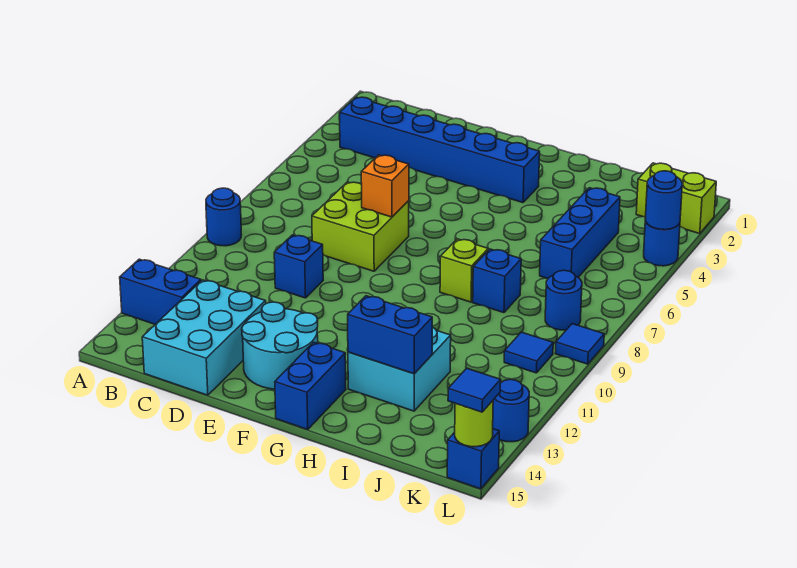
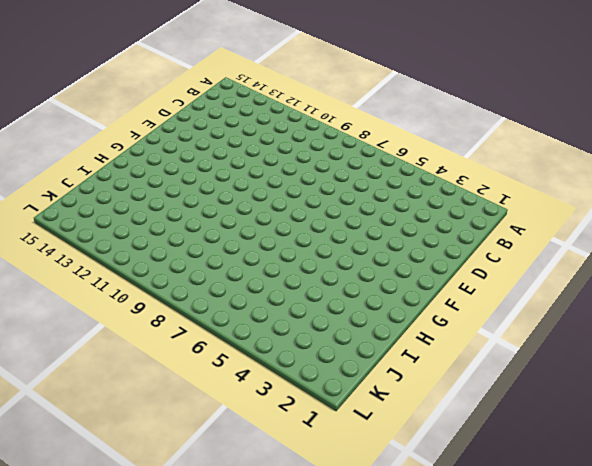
none -> blue round brick A9 level 1
none -> blue brick A13:B13 level 1
none -> blue brick B3:G3 level 1

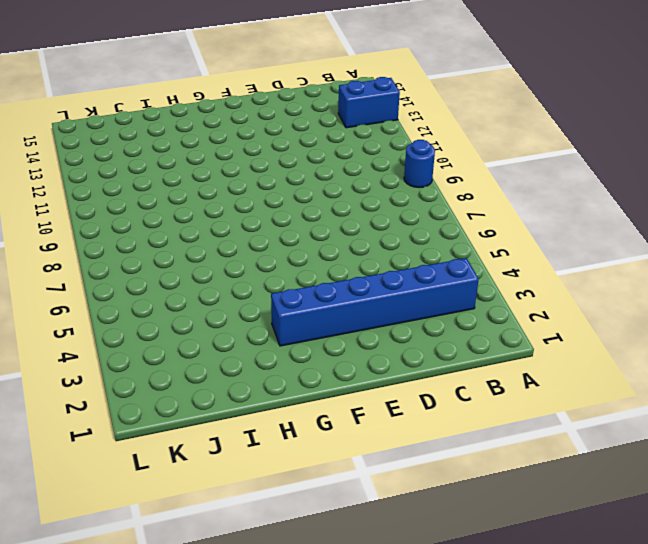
none -> cyan brick C13:D15 level 1
none -> lime brick D7:E8 level 1
none -> blue brick D10 level 1

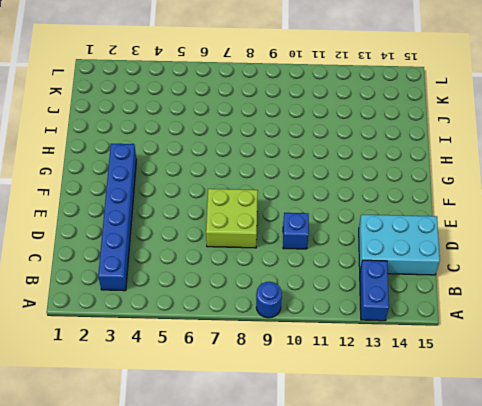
none -> cyan round brick E13:F14 level 1
none -> blue brick G14:G15 level 1
none -> lime brick H8 level 1

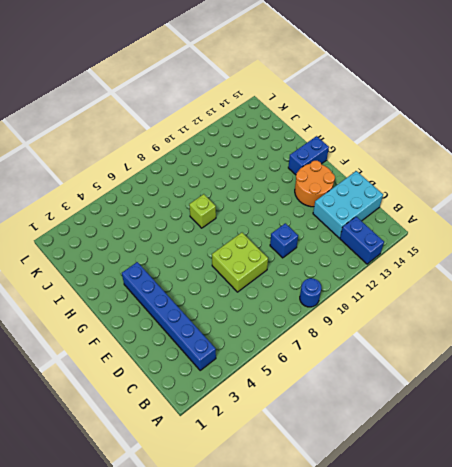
orange round brick E13:F14 level 1 -> cyan round brick E13:F14 level 1
none -> cyan brick H12:I13 level 1
none -> blue brick I8 level 1
none -> blue brick J4:J6 level 1

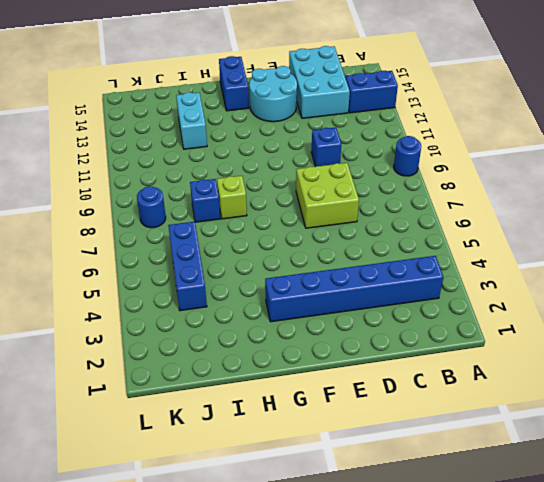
cyan brick I12:I13 level 1 -> cyan brick H12:I13 level 1
none -> lime brick K2:L2 level 1
none -> blue tile K10 level 1
none -> blue round brick L4 level 1

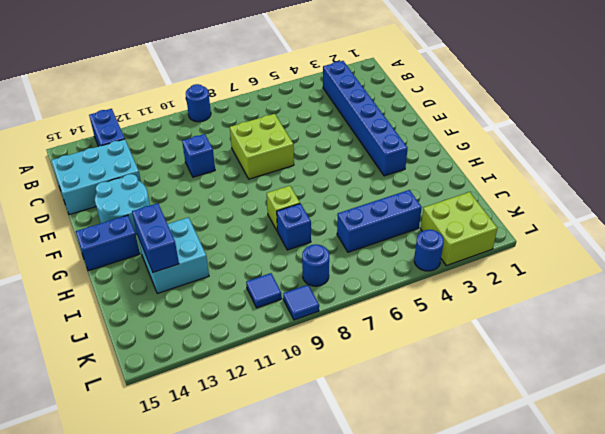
lime brick K2:L3 level 1 -> lime brick K2:L2 level 1
none -> blue round brick L13 level 1
none -> blue brick L15 level 1
none -> orange brick E7 level 2

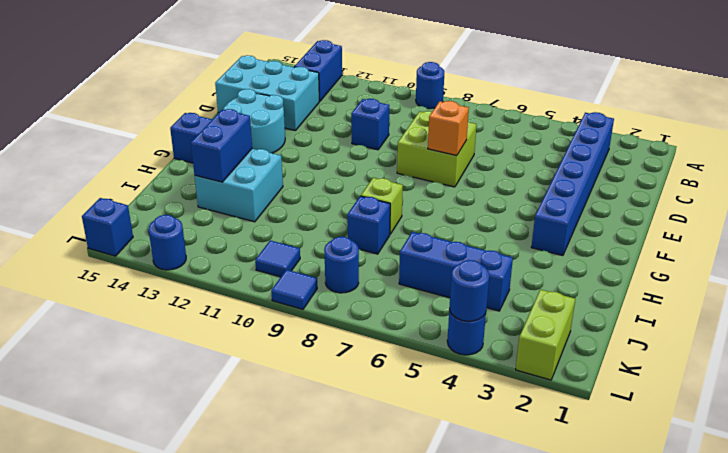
none -> lime round brick L15 level 2
none -> blue tile L15 level 3

